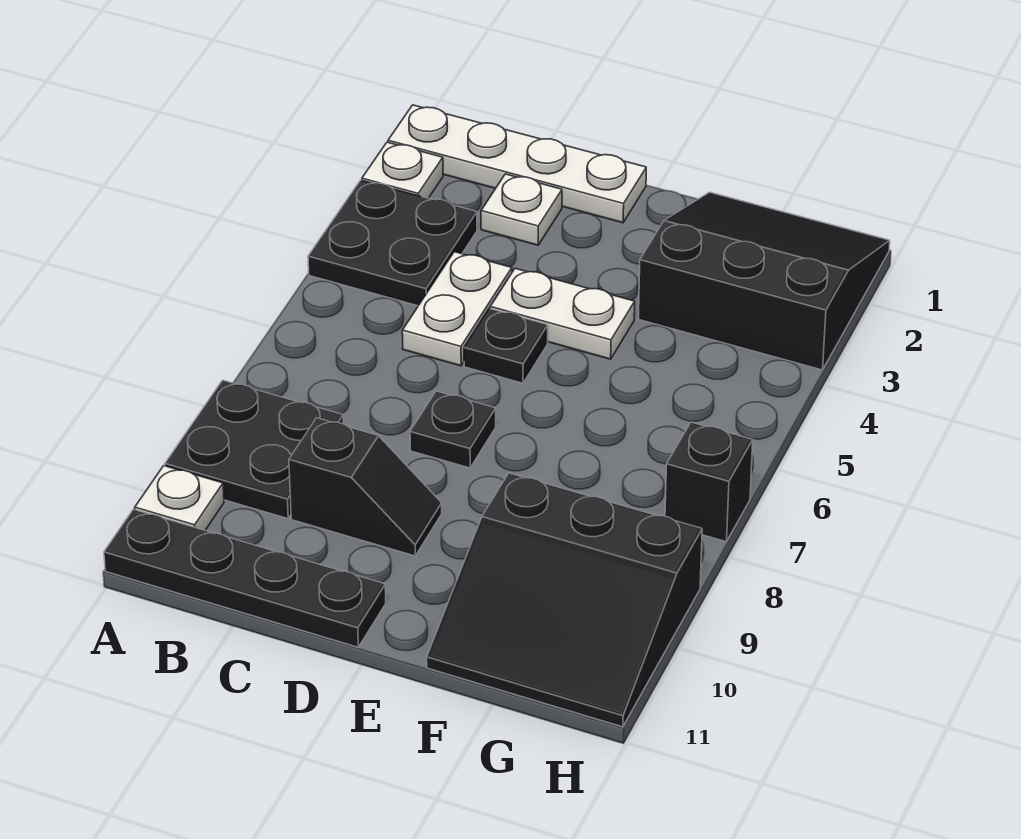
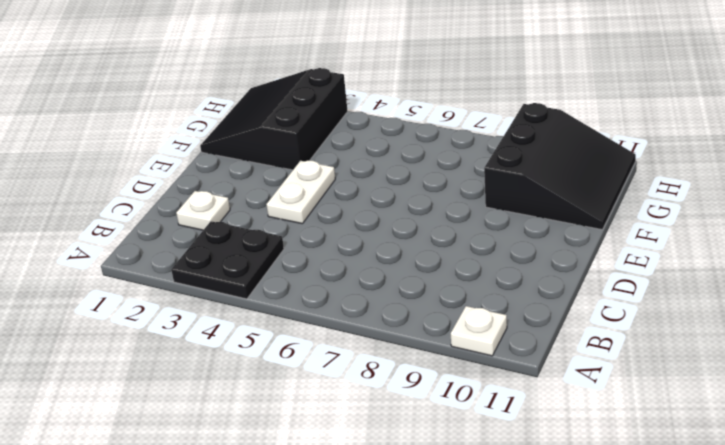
none -> white plate A1:D1 level 1
none -> white plate A2 level 1
none -> black plate A8:B9 level 1

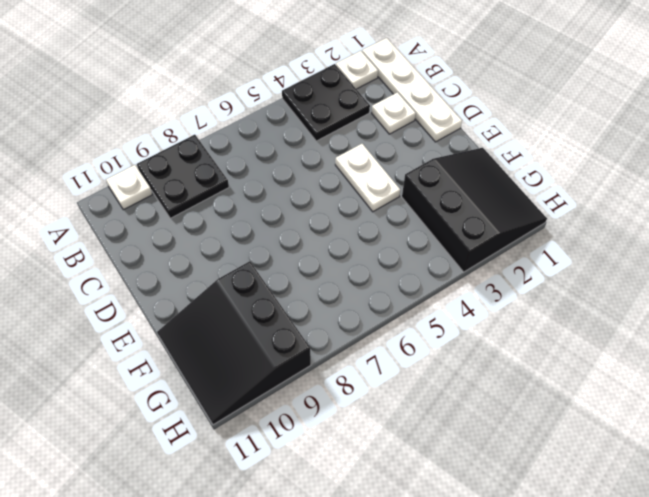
none -> black plate A11:D11 level 1
none -> white plate C4:C5 level 1
none -> black slope C9:D9 level 1 top C

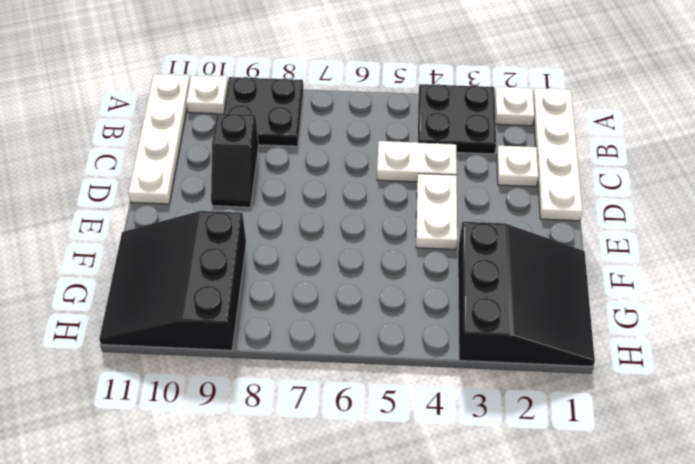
white plate A11:D11 level 1 -> black plate A11:D11 level 1
none -> black plate D5 level 1
none -> black plate D7 level 1
none -> black brick H7 level 1

